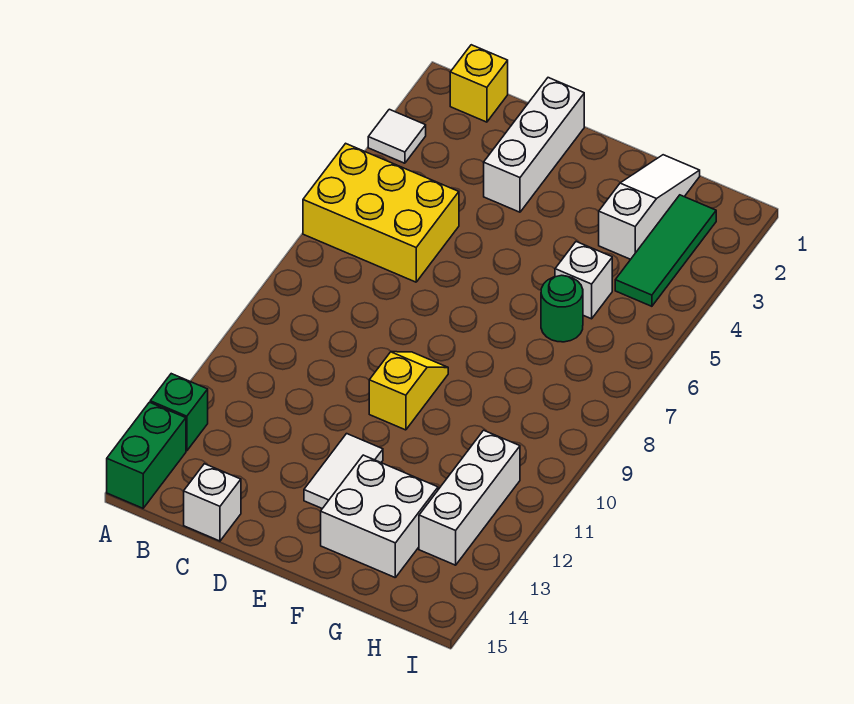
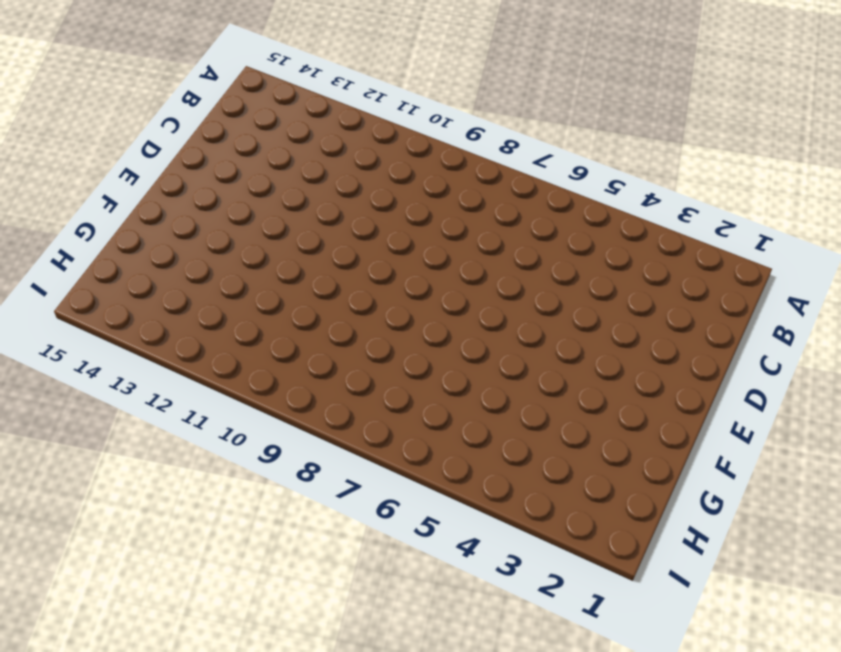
none -> white tile A3 level 1
none -> yellow brick A5:C6 level 1
none -> green brick A13 level 1

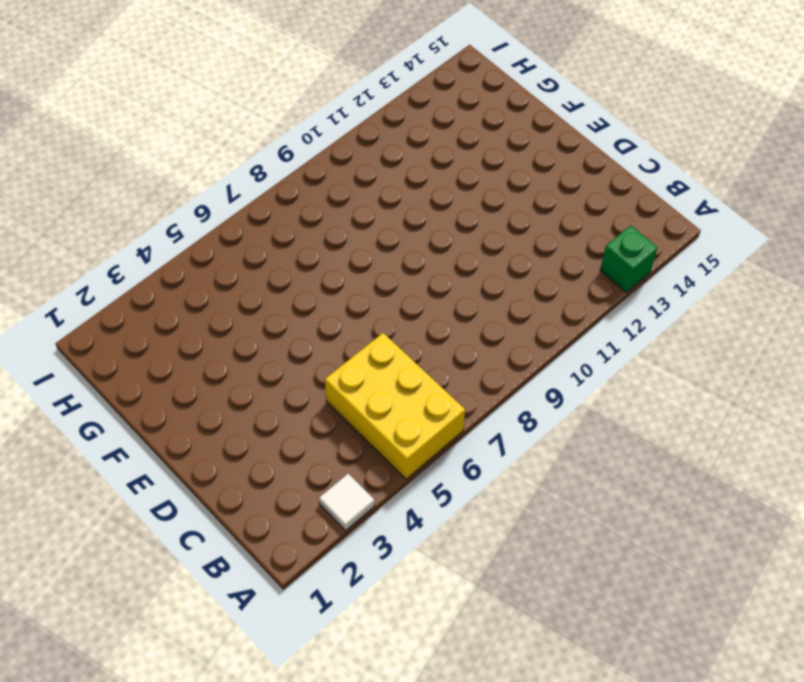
none -> green brick A14:A15 level 1
none -> yellow brick B1 level 1
none -> white brick C15 level 1

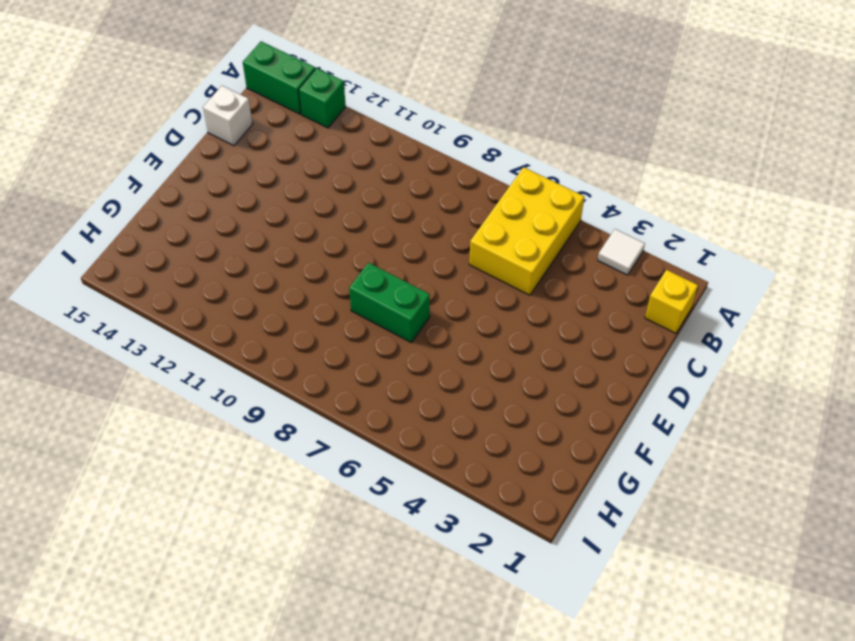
green brick F7:F8 level 1 -> none
none -> white brick D1:D3 level 1
none -> yellow slope E9:E10 level 1 top 10
none -> white tile E12:E13 level 1

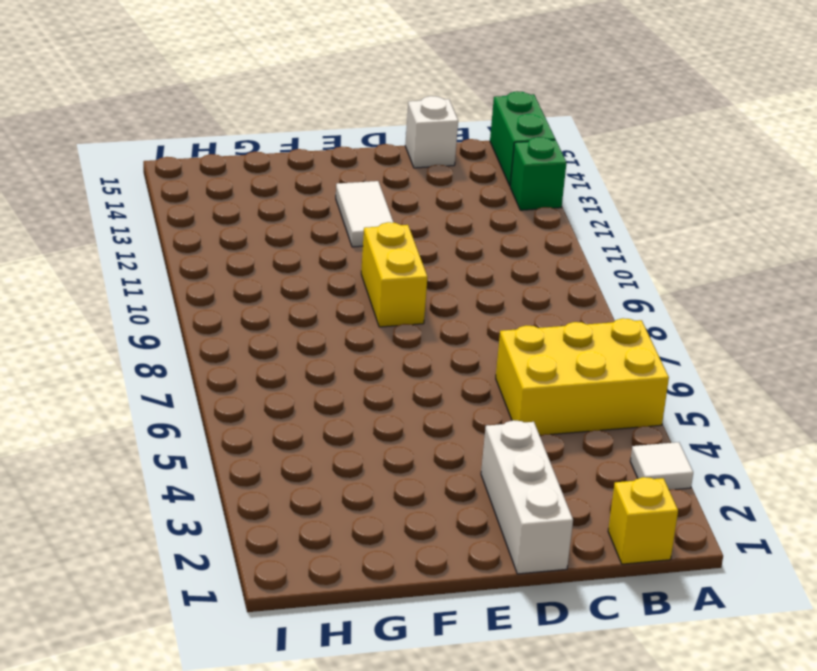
yellow brick E9:E10 level 1 -> yellow slope E9:E10 level 1 top 10
none -> white brick F13:G14 level 1
none -> white slope G1:G3 level 1 top 3
none -> white brick G5 level 1

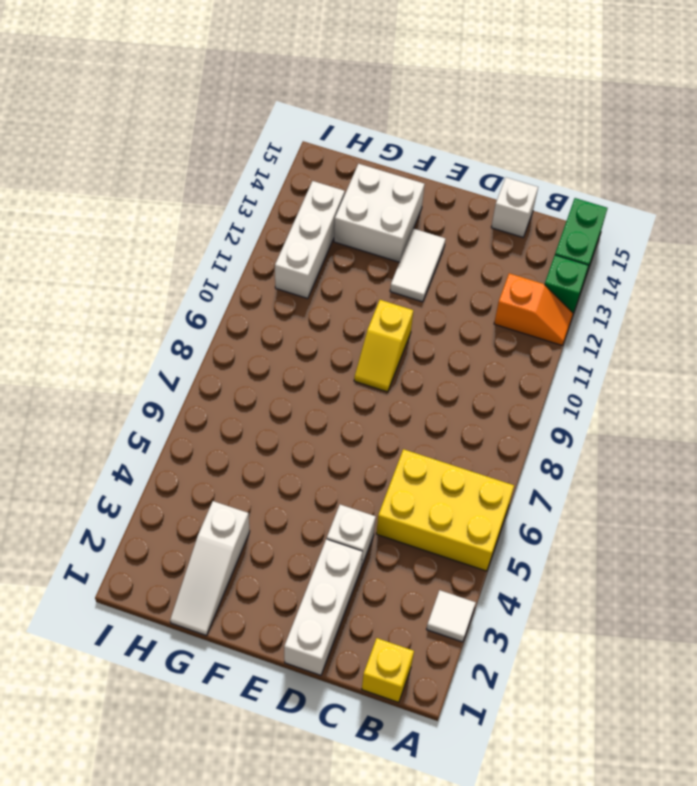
orange slope A12:B12 level 1 top B -> none
white brick D4 level 1 -> white brick G5 level 1
none -> green round brick G6 level 1
none -> green tile H2:H4 level 1

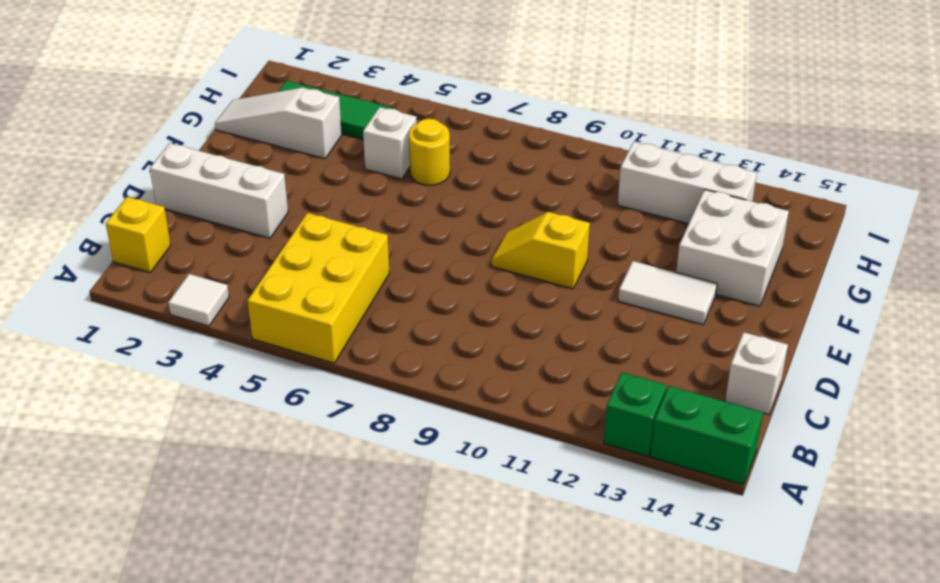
yellow round brick G6 level 1 -> green round brick G6 level 1

